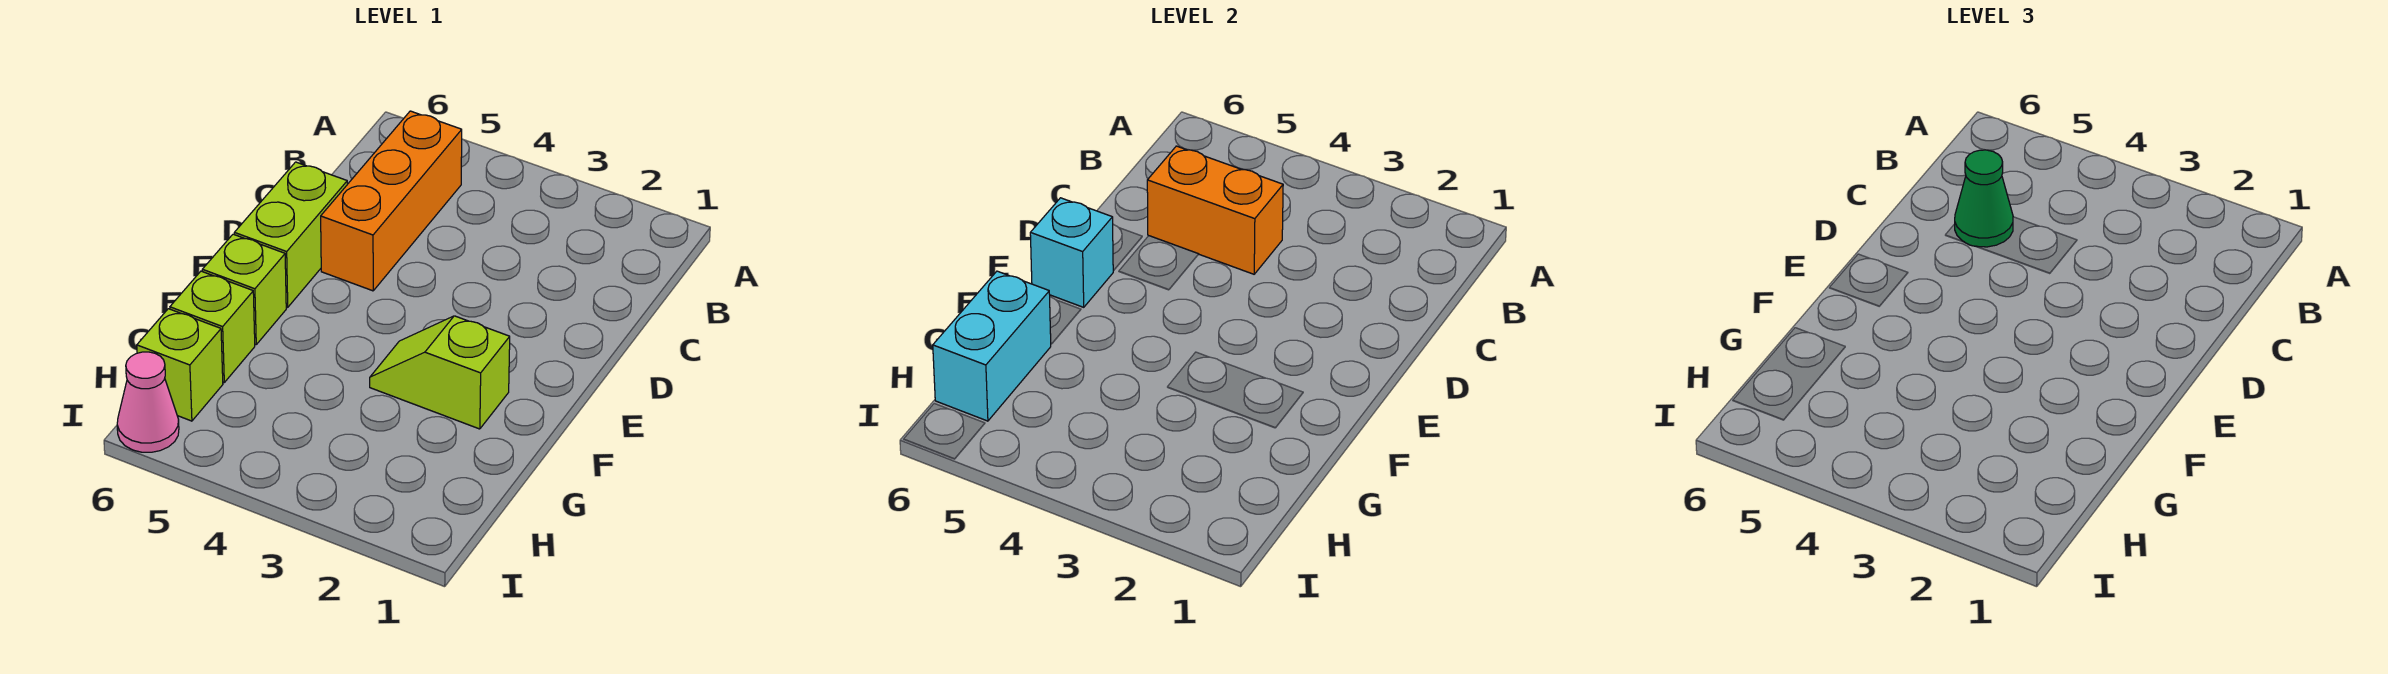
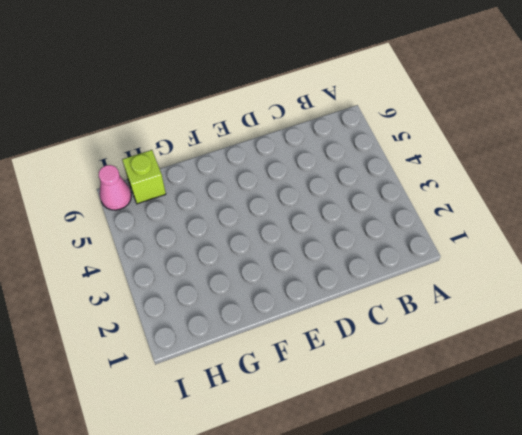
none -> orange brick B5:D5 level 1
none -> lime brick D6:E6 level 1

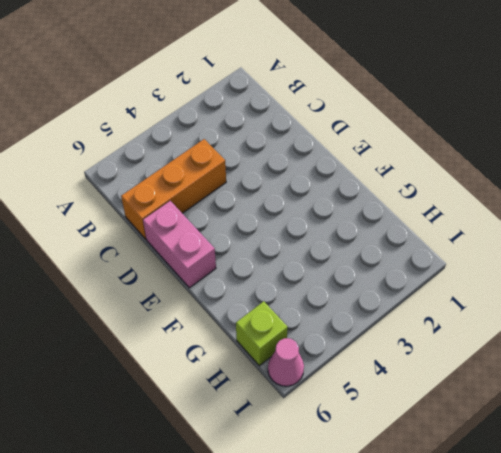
orange brick C4:C6 level 1 -> orange brick B5:D5 level 1
pink brick D6:E6 level 1 -> lime brick D6:E6 level 1
none -> lime slope F2:F3 level 1 top 2
none -> lime brick F6 level 1

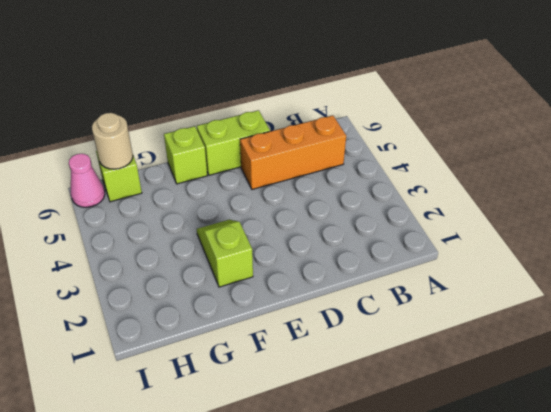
tan round brick H6 level 2 -> cyan brick G6:H6 level 2
none -> lime brick G6 level 1
none -> orange brick C4:C5 level 2

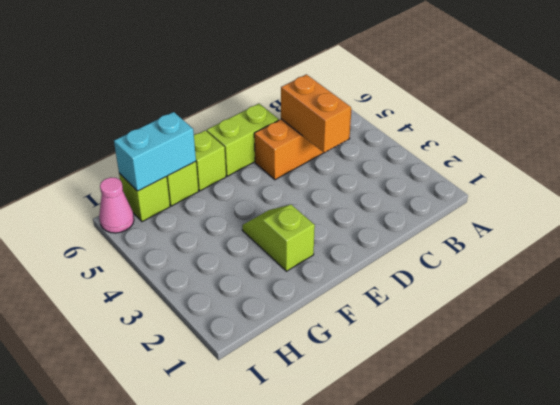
none -> cyan brick E6 level 2
none -> green cone C5 level 3

